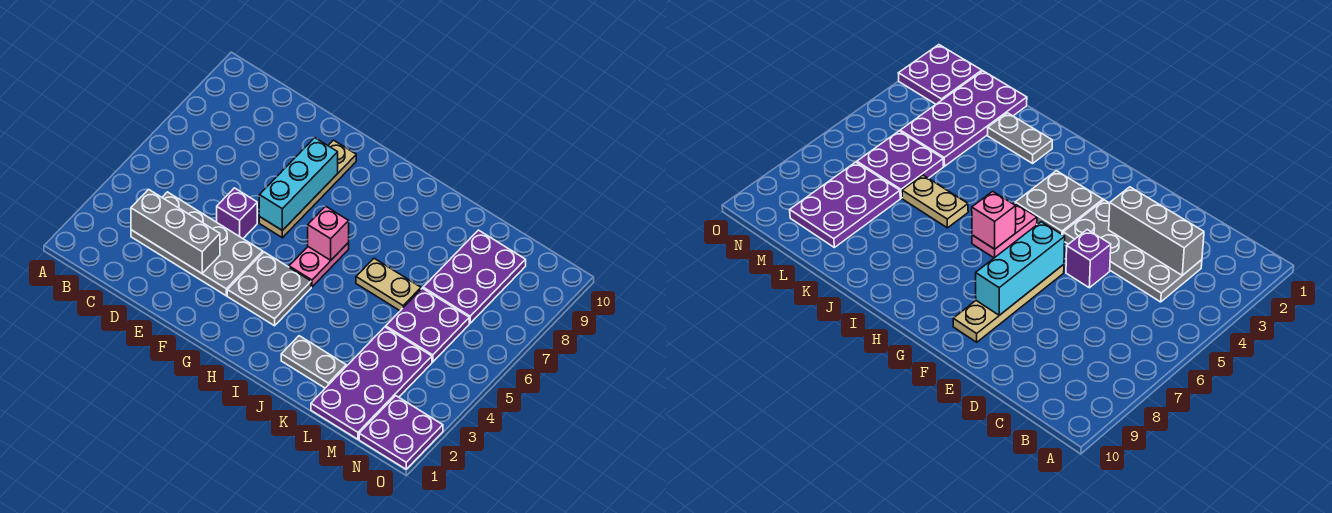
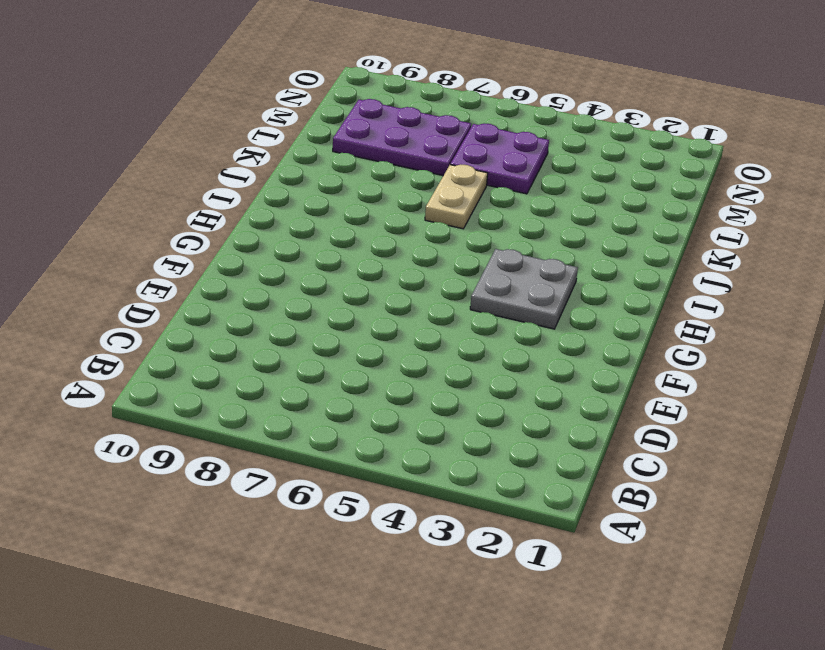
none -> grey plate C3:F4 level 1
none -> purple brick E5 level 1
none -> tan plate F6:F9 level 1

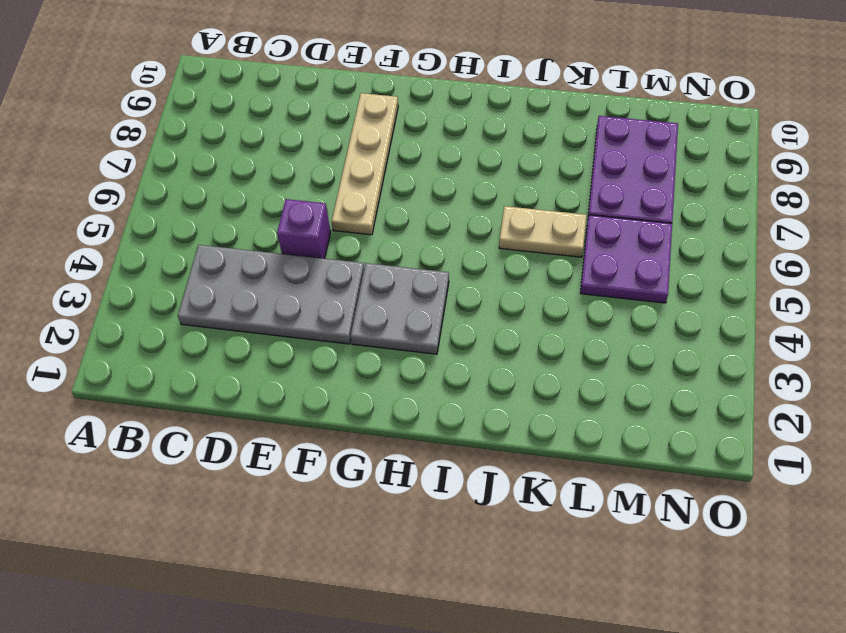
none -> pink plate H5:H6 level 1
none -> grey plate J2:K2 level 1
none -> purple plate L1:M4 level 1

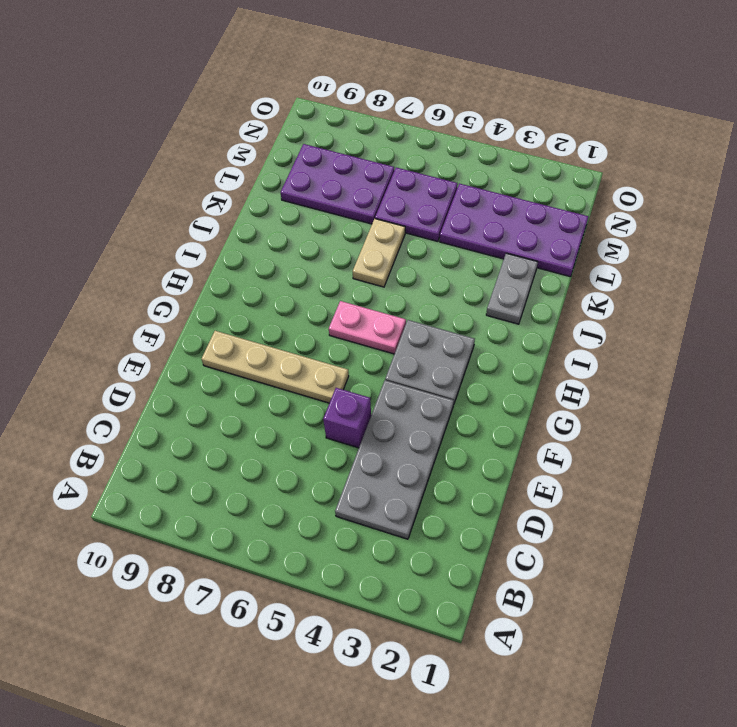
none -> purple plate N1:O2 level 1
none -> grey brick C3:E3 level 2
none -> cyan brick F6:F8 level 2

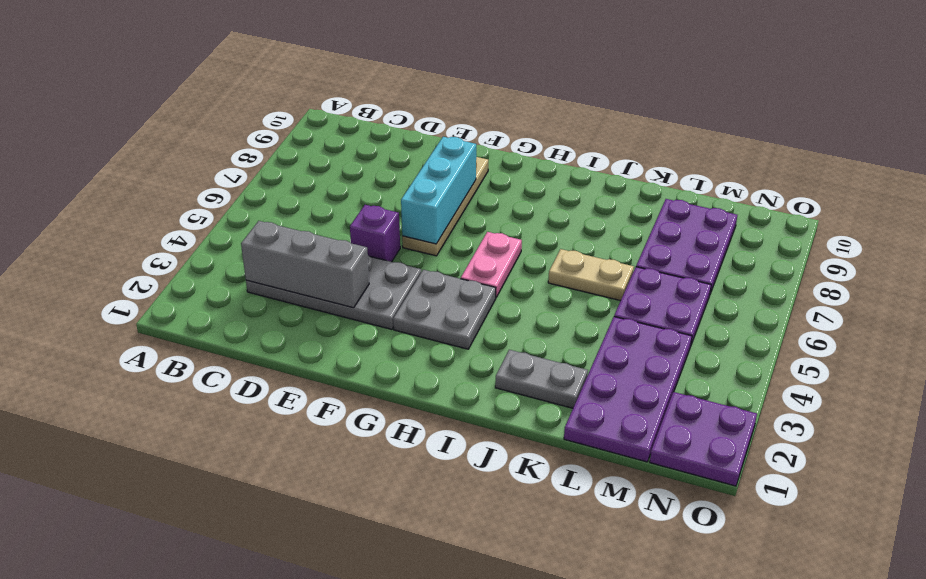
none -> pink brick H6 level 2

